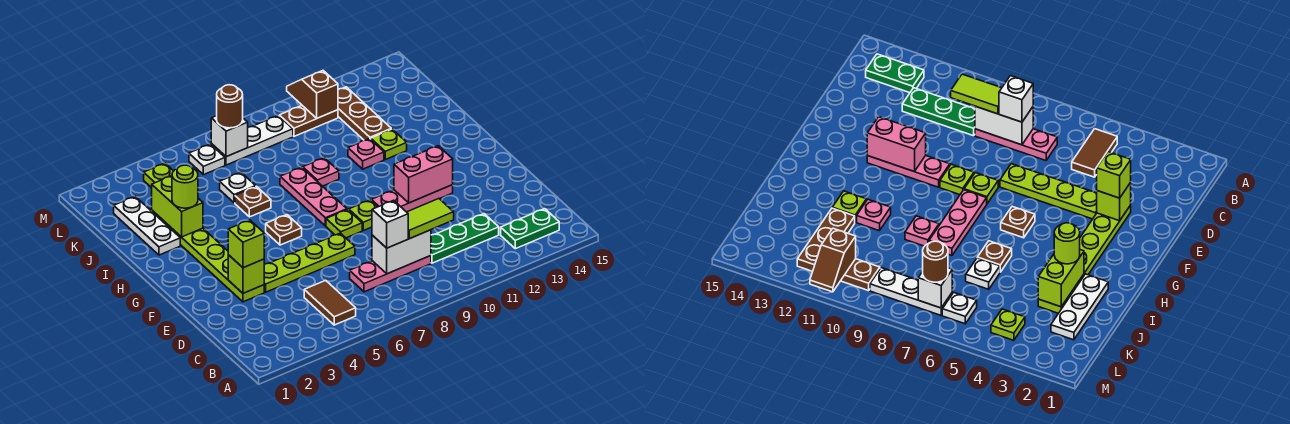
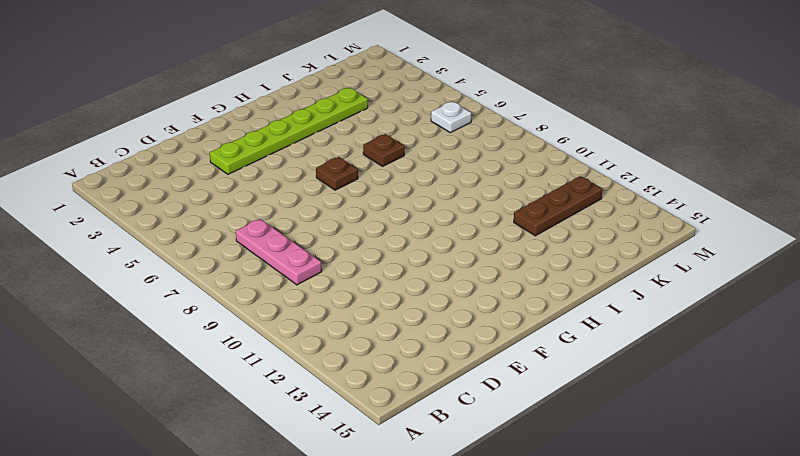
none -> brown tile B5:C5 level 1
none -> green plate B13:B14 level 1
none -> green plate C10:C12 level 1
none -> lime plate E4:E7 level 1

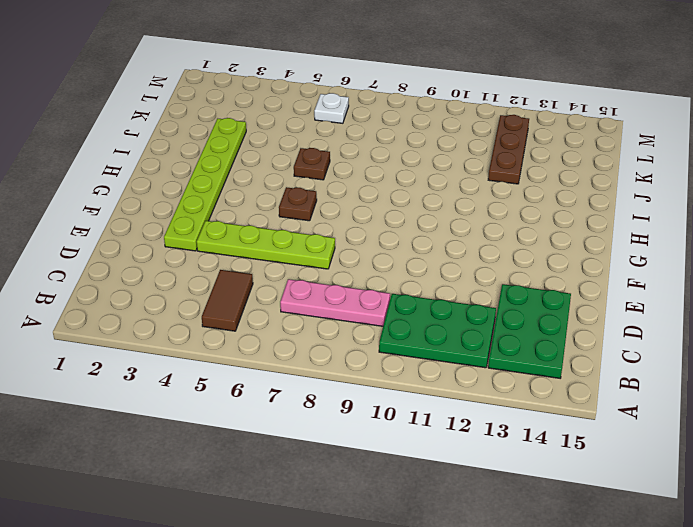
green plate B10:C12 level 1 -> green plate C10:C12 level 1
green plate B13:D14 level 1 -> green plate B13:B14 level 1
none -> lime plate F8 level 1
none -> lime plate F9 level 1
none -> pink plate F10:F12 level 1
none -> pink plate G8:I8 level 1

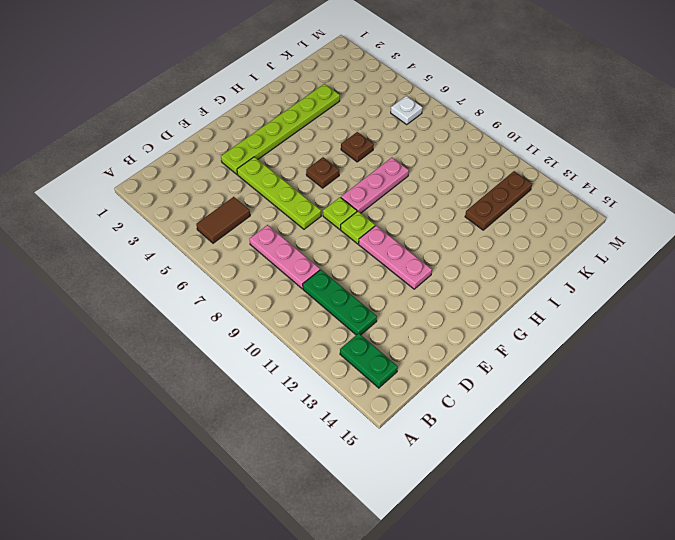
none -> white plate I2:K2 level 1
none -> pink plate I9 level 1
none -> pink plate I11 level 1
none -> lime plate I12 level 1

